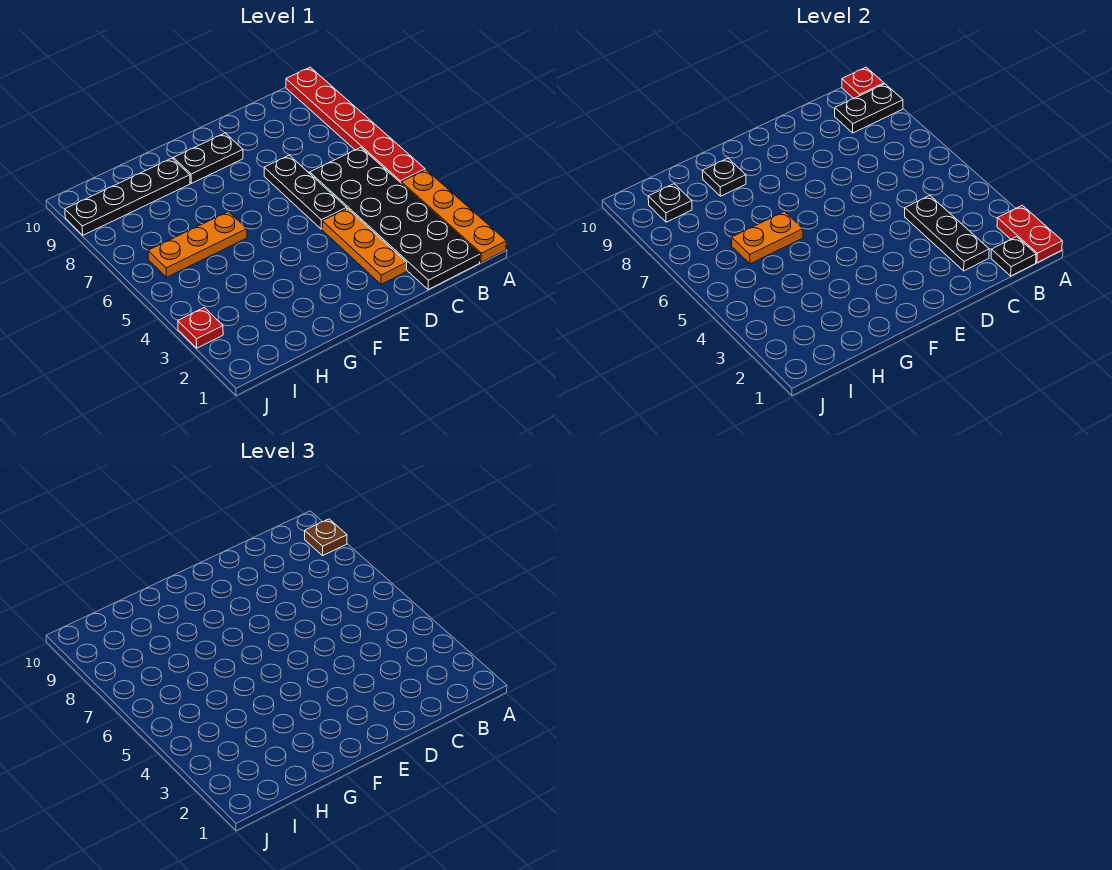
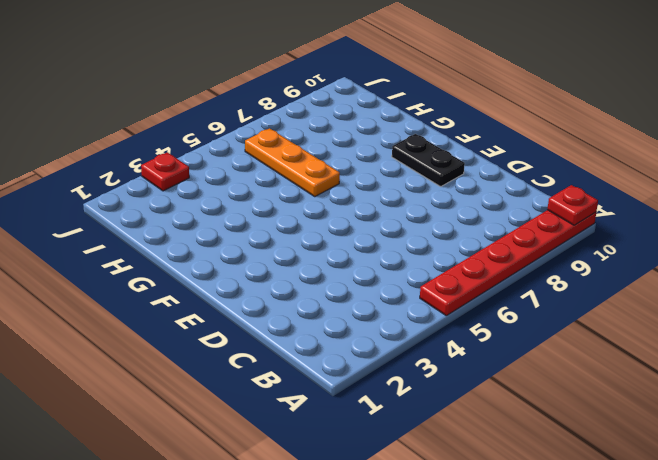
none -> orange plate A1:A4 level 1
none -> black plate B1:C6 level 1
none -> orange plate D2:D4 level 1

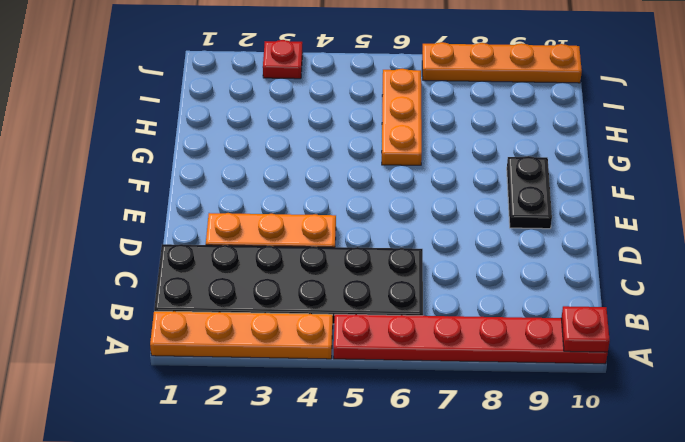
orange plate J7:J10 level 1 -> black plate G9:J9 level 1
none -> black plate D5:D7 level 1
none -> red plate A1:A2 level 2
none -> black plate A9:B9 level 2

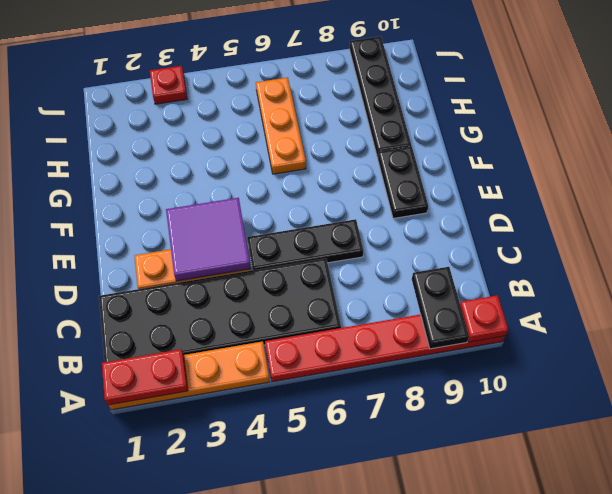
purple tile D3:E4 level 2 -> none
none -> black plate B1 level 2
none -> black plate C2:C4 level 2
none -> orange plate G6:H6 level 2

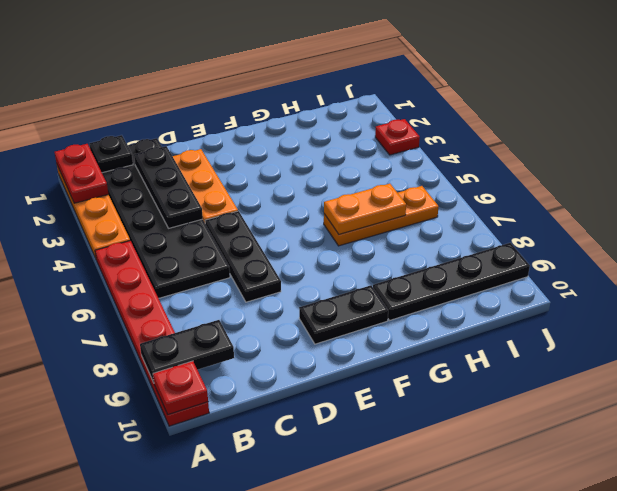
none -> black plate G9 level 2
none -> black plate I9 level 2
none -> brown plate A9 level 3

